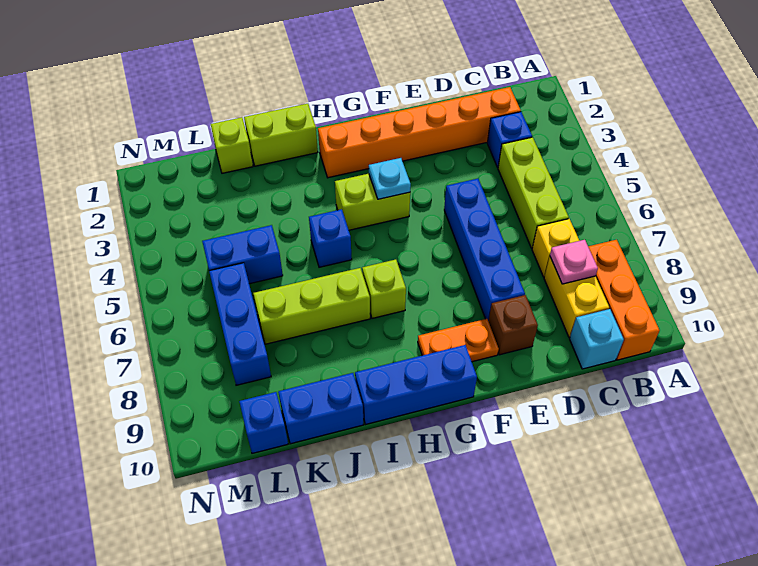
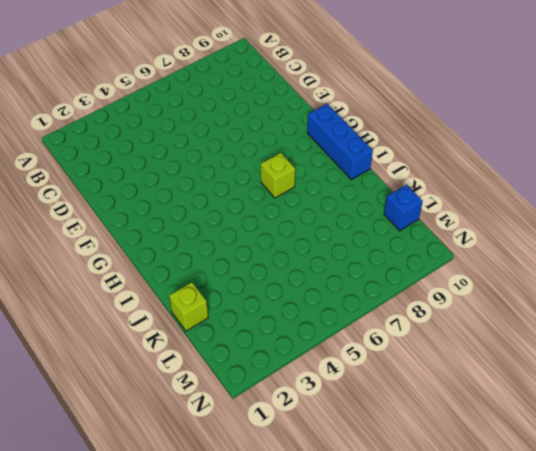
none -> orange brick B8:B10 level 1
none -> orange brick C2:H2 level 1
none -> blue brick C3 level 1

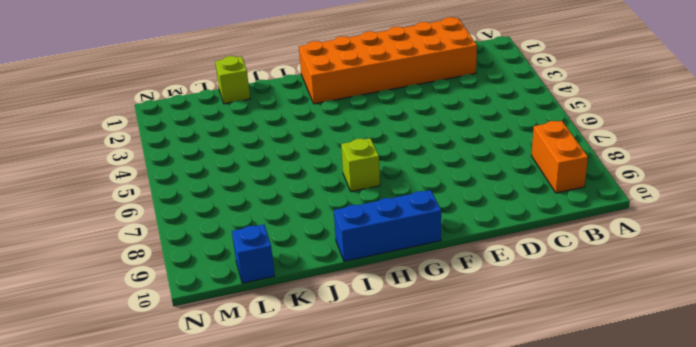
orange brick B8:B9 level 1 -> orange brick B8:B10 level 1
orange brick C1:H2 level 1 -> orange brick C2:H2 level 1
none -> blue brick C3 level 1
none -> lime brick C4:C6 level 1
none -> yellow brick C7 level 1

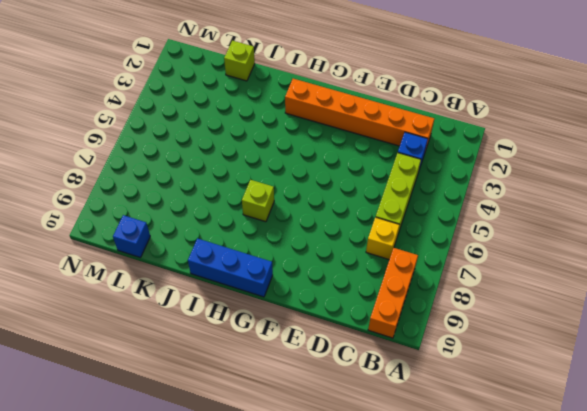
none -> yellow brick C8:C9 level 1
none -> cyan brick C10 level 1
none -> blue brick E5:E8 level 1

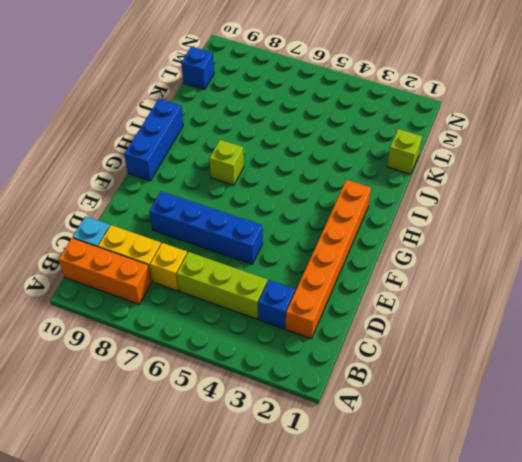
none -> brown brick E9 level 1
none -> orange plate F9:G9 level 1
none -> lime brick G4:H4 level 1

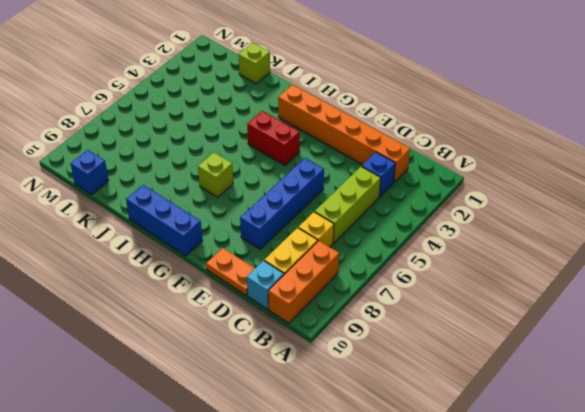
orange plate D10:E10 level 1 -> orange plate F9:G9 level 1
red brick G4:H4 level 1 -> lime brick G4:H4 level 1
none -> brown brick E9 level 1
none -> lime brick I1:J1 level 1
none -> blue brick I5 level 1

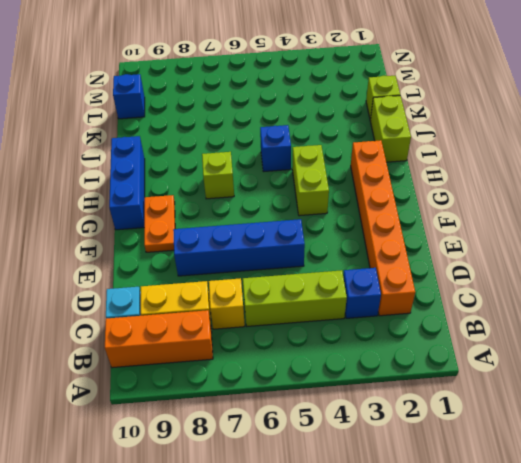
none -> brown brick E9 level 1
none -> lime brick I7:K7 level 1
none -> blue brick J10:K10 level 1

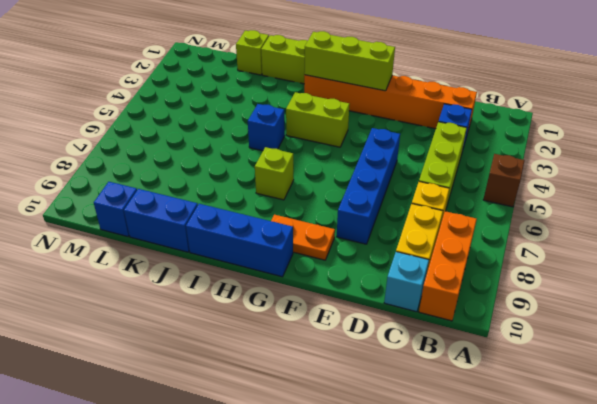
brown brick A5 level 1 -> brown brick E9 level 1
lime brick F2:H2 level 2 -> lime brick I7:K7 level 1
none -> blue brick K5:L5 level 1
none -> blue brick L6:L8 level 1
none -> pink plate C8 level 2

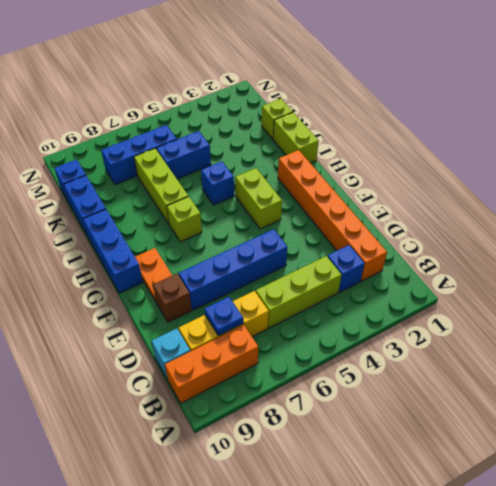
blue plate C8 level 2 -> pink plate C8 level 2
blue brick K5:K6 level 1 -> blue brick K5:L5 level 1
none -> cyan plate G4 level 2

